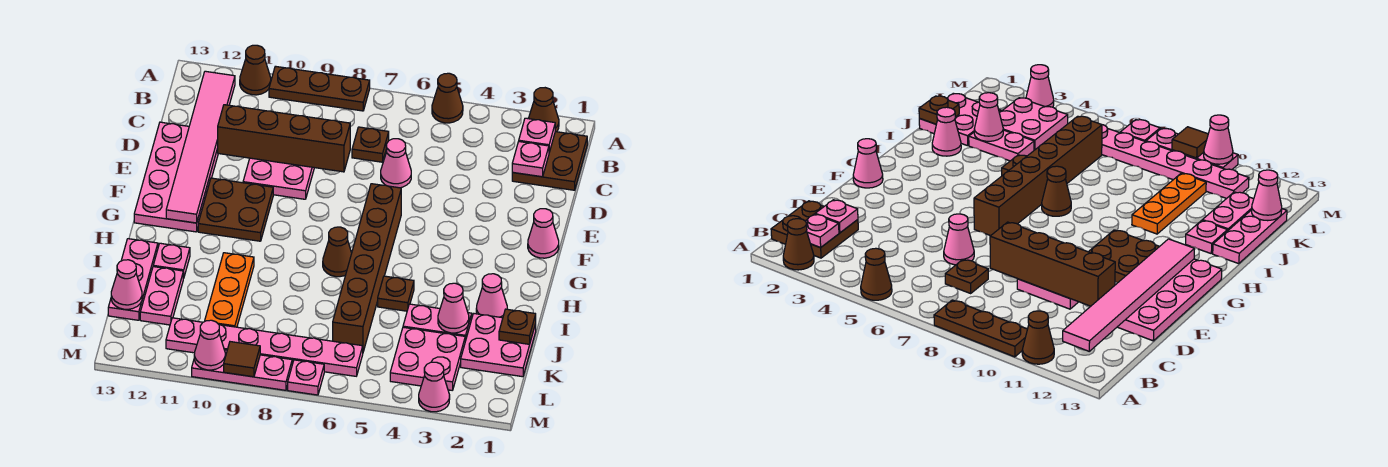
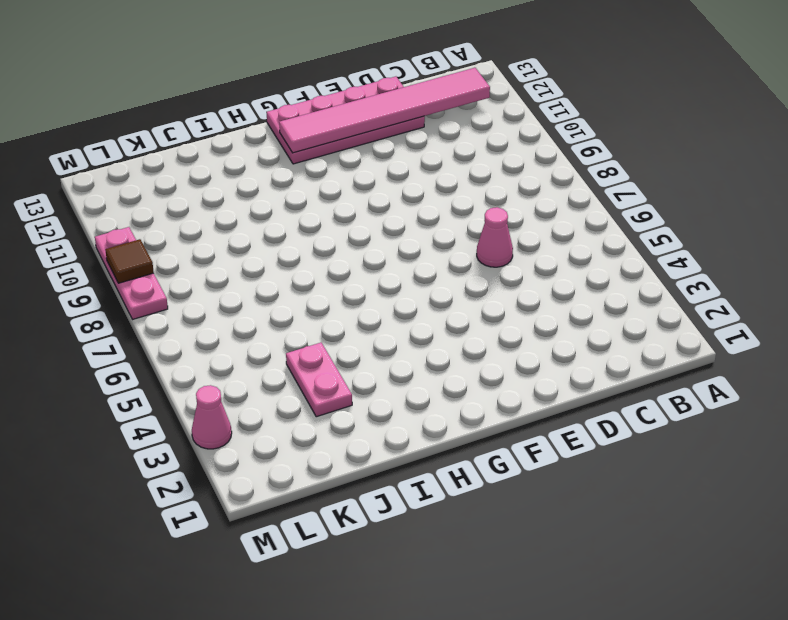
none -> brown cone A2 level 1
none -> brown cone A5 level 1
none -> brown plate A8:A10 level 1
none -> brown cone A11 level 1

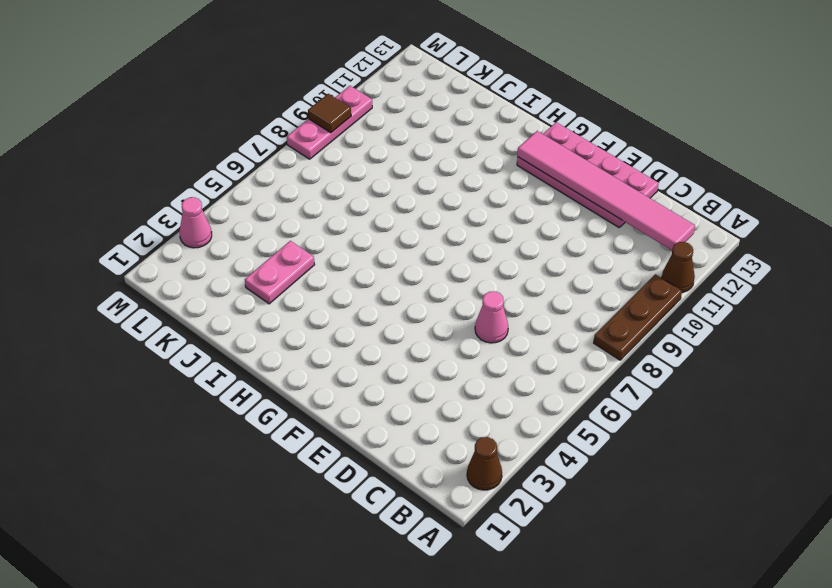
none -> brown cone A5 level 1
none -> brown plate B1:C2 level 1
none -> brown plate C7 level 1
none -> pink plate D9:E10 level 1

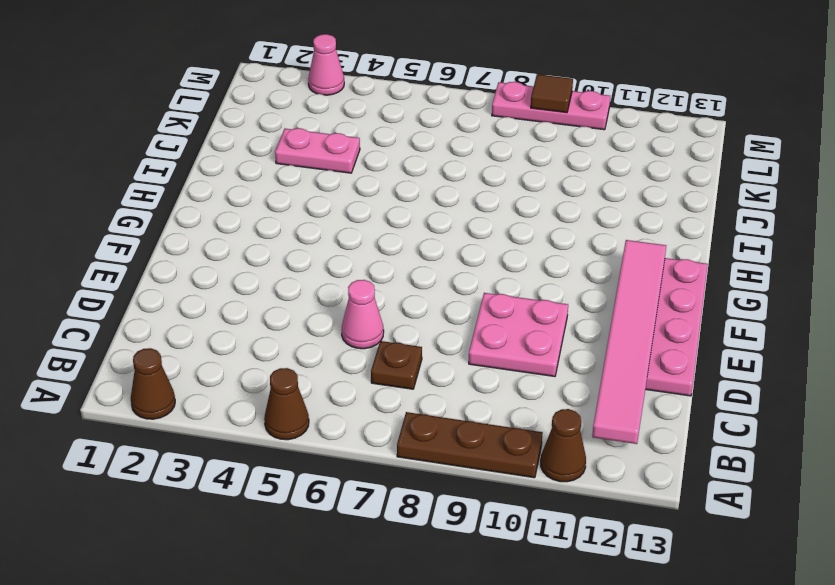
none -> brown plate B1:C2 level 1
none -> pink cone F1 level 1
none -> brown brick F6:K6 level 1
none -> brown plate F10:G11 level 1

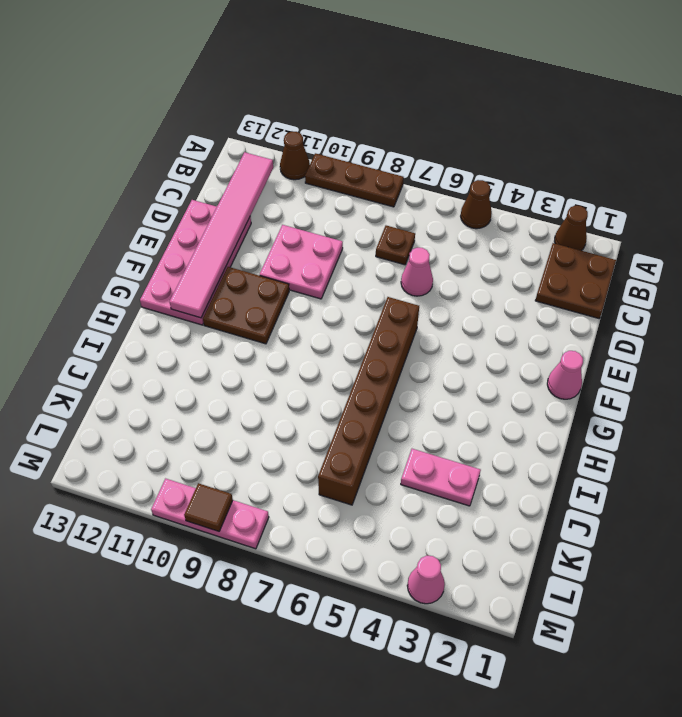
none -> brown cone H7 level 1
none -> pink cone I2 level 1
none -> brown plate I5 level 1
none -> orange plate I10:K10 level 1

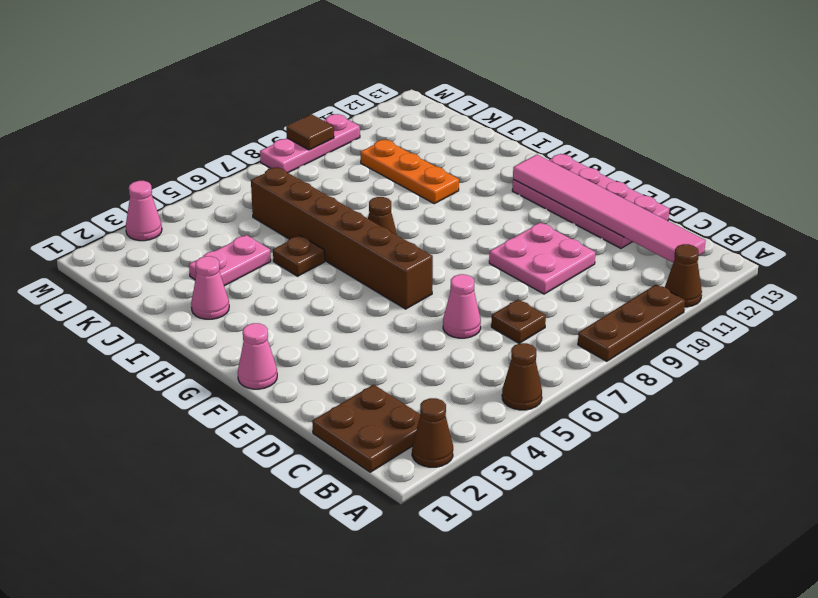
none -> brown plate F10:G11 level 1
none -> pink plate I12 level 1
none -> pink plate I13:K13 level 1
none -> pink plate J1:K2 level 1

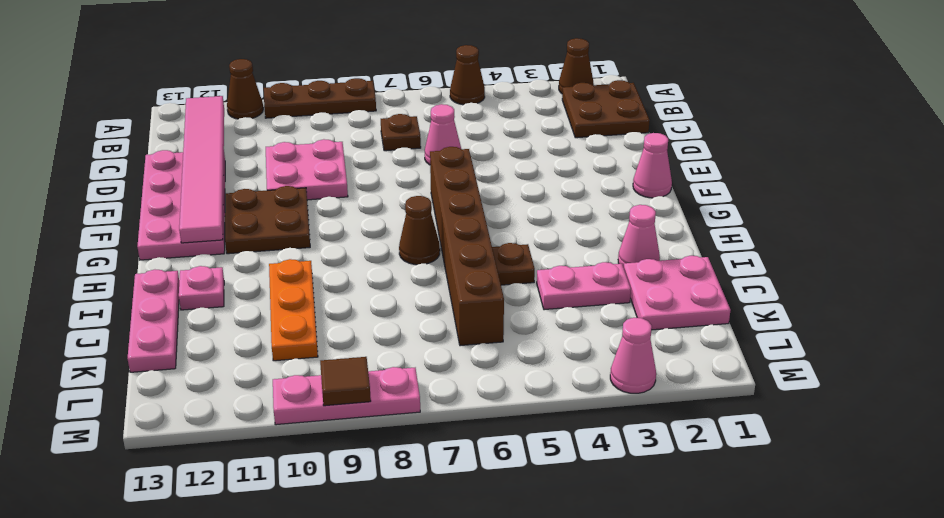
none -> pink plate J12:K12 level 1
none -> pink plate K3:L4 level 1
none -> pink plate L6:L11 level 1
none -> pink plate M7 level 1

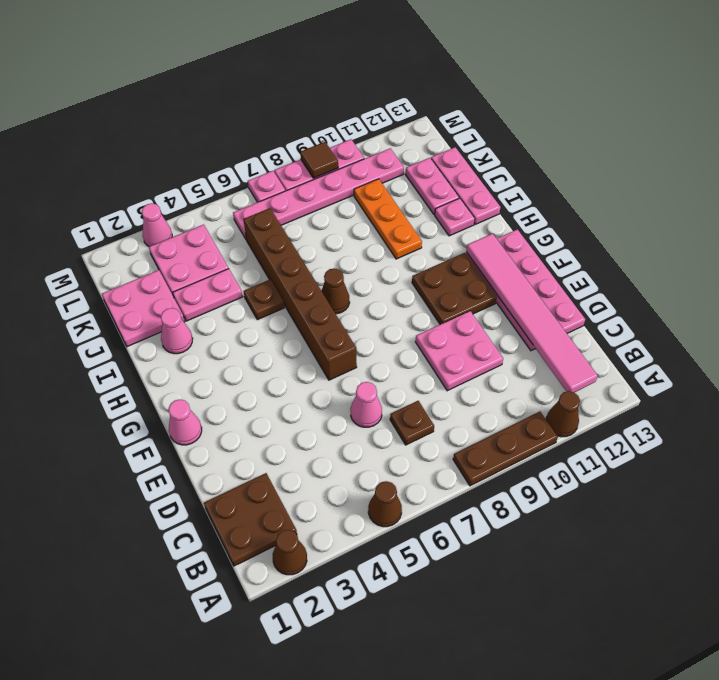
none -> pink plate B2 level 2
none -> pink plate C2 level 2
none -> brown brick D8:D11 level 2
none -> brown plate J1 level 2

